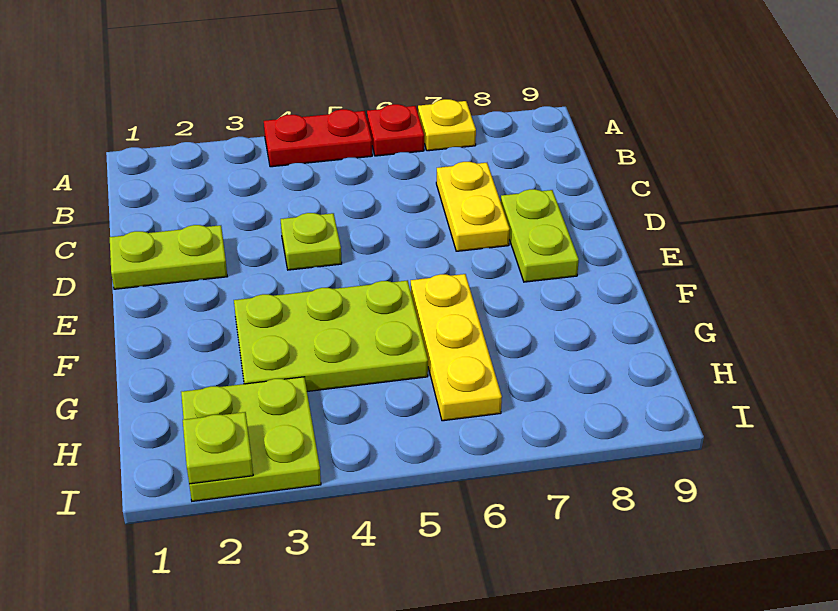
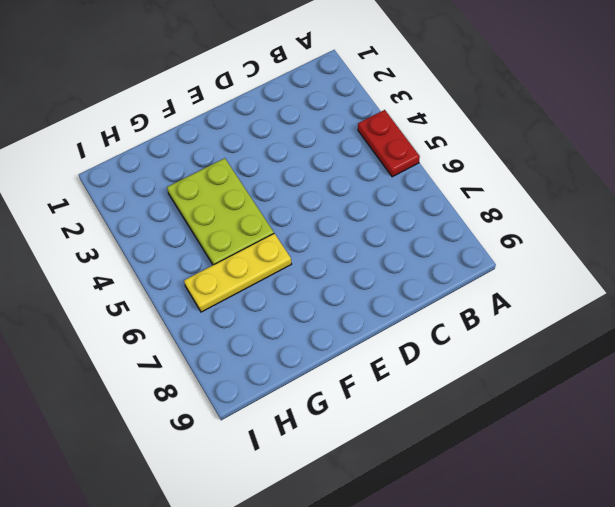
none -> red plate A6 level 1
none -> yellow plate A7 level 1

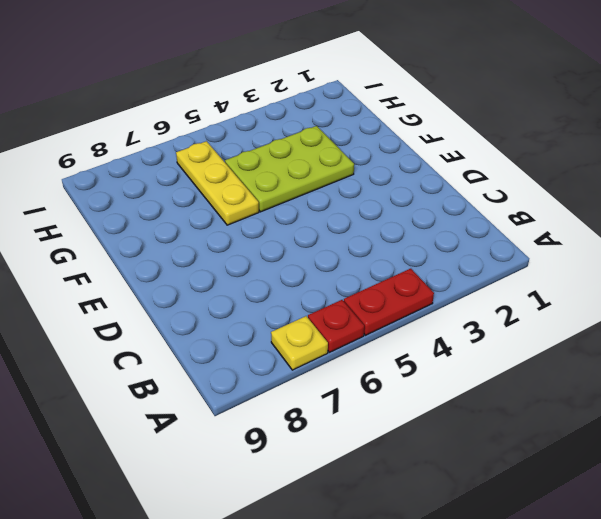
none -> yellow plate C7:D7 level 1
none -> lime plate D1:D2 level 1

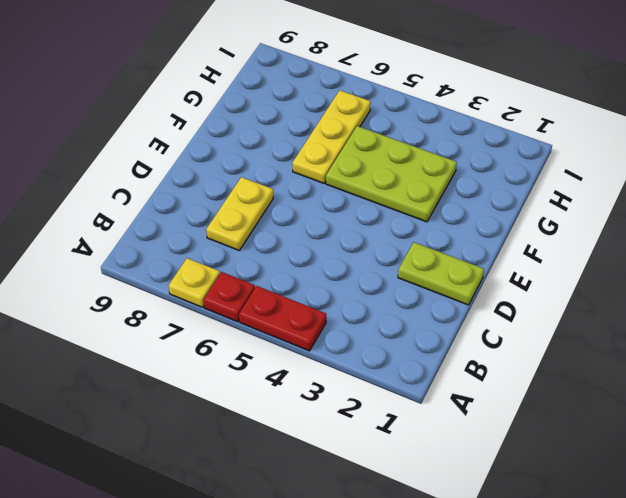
none -> lime plate D4 level 1
none -> lime plate D8:E8 level 1

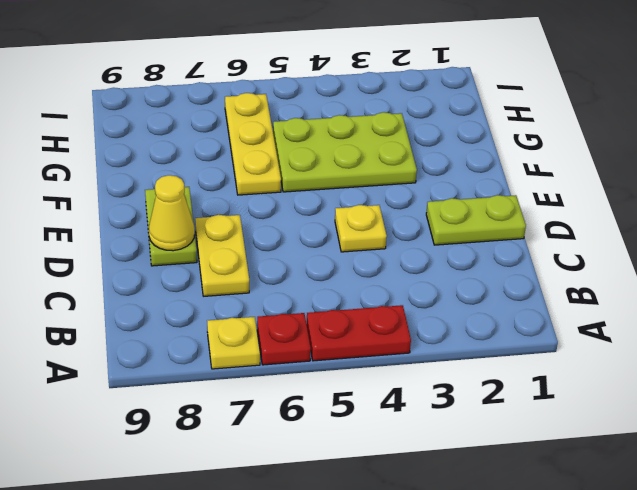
yellow plate D4 level 1 -> lime plate D4 level 1
yellow cone D8 level 2 -> none
none -> lime plate H2:I3 level 1
none -> lime plate I2 level 2

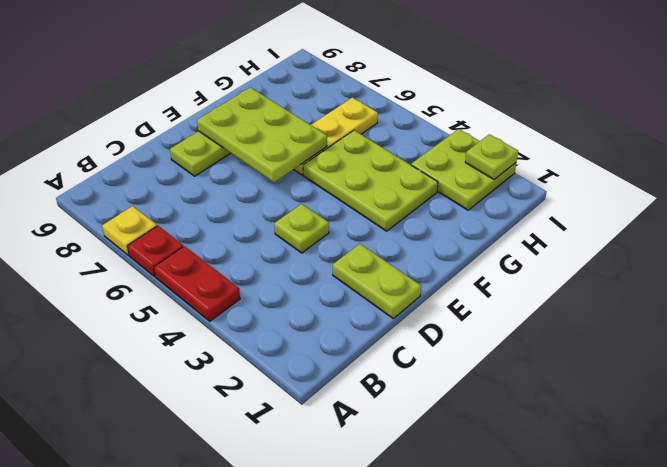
lime plate E6:F8 level 2 -> none
none -> yellow plate C7:D7 level 1

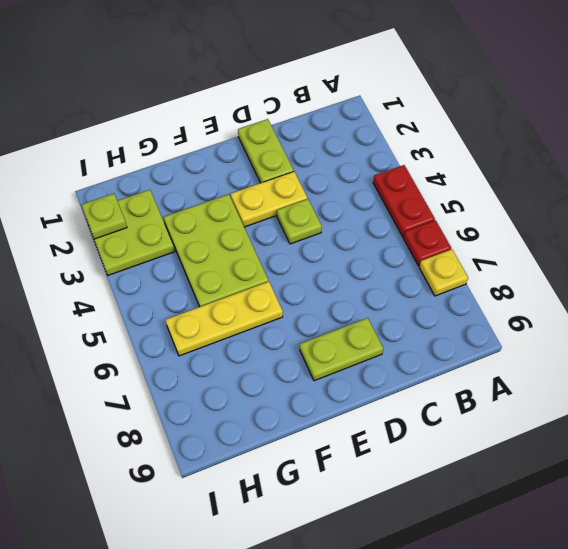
yellow plate D3:E3 level 1 -> yellow plate C7:D7 level 1

